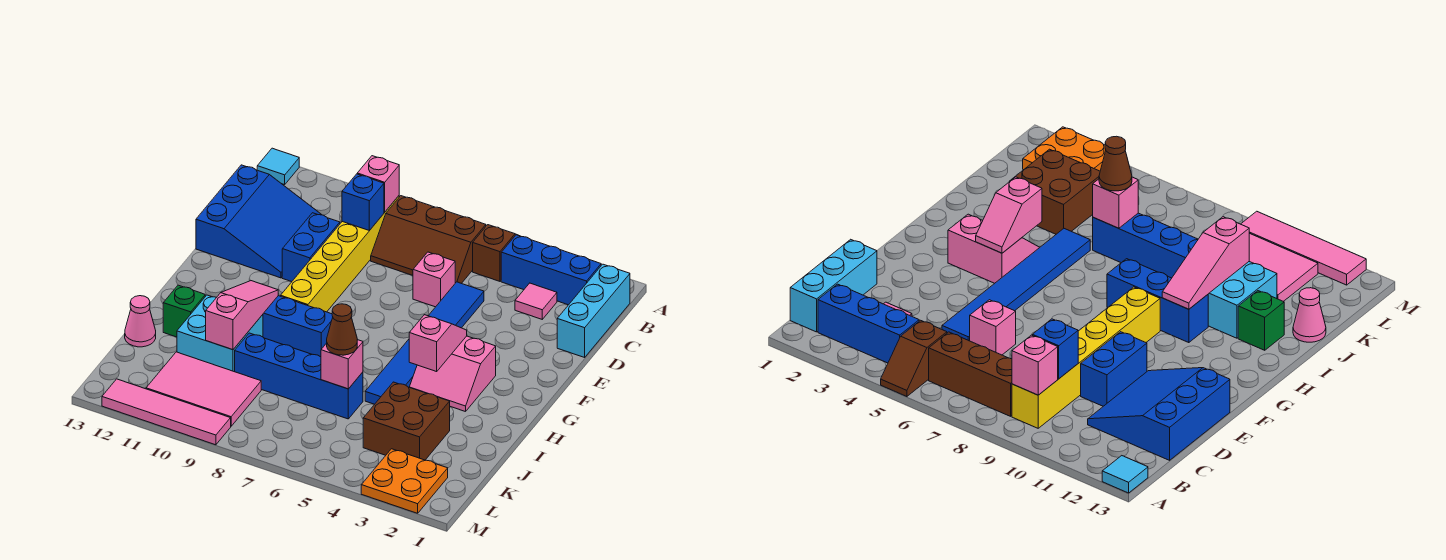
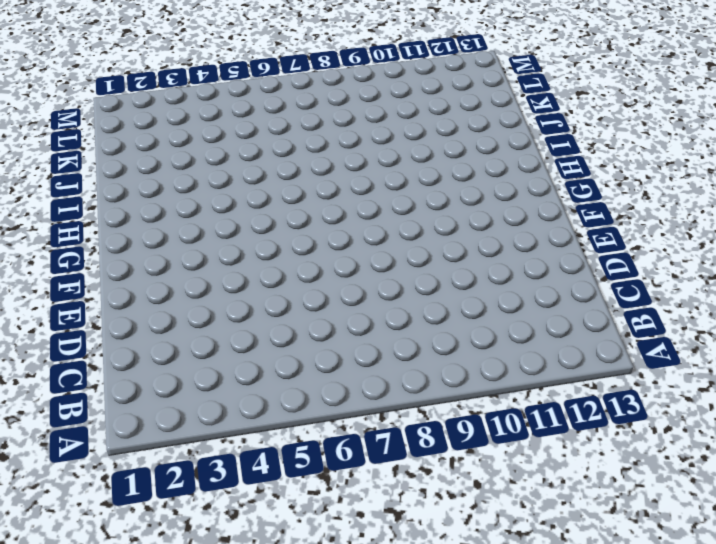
none -> brown slope A5:B5 level 1 top B
none -> cyan tile A13 level 1
none -> cyan brick B1:D1 level 1

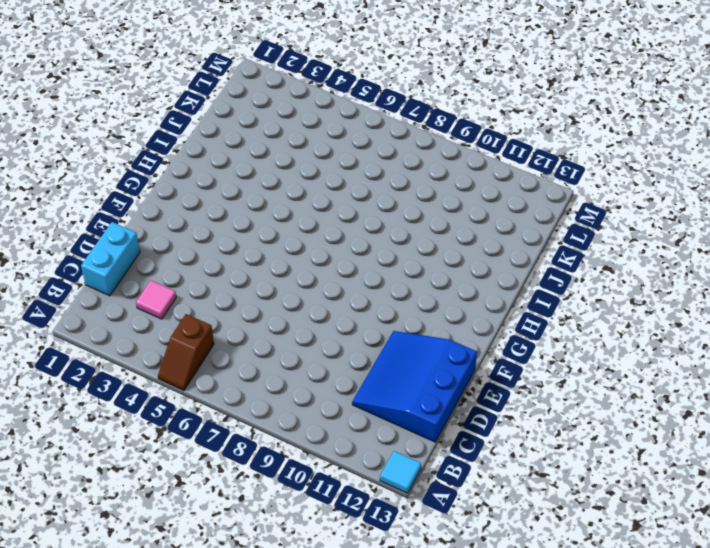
cyan brick C1:D1 level 1 -> cyan brick B1:D1 level 1
none -> blue brick B2:B4 level 1
none -> brown slope B6:C8 level 1 top B
none -> yellow brick B9:G9 level 1

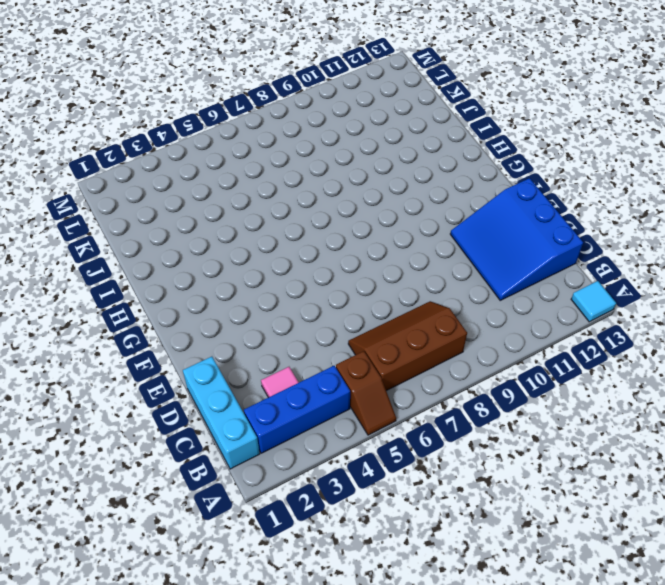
none -> yellow brick B9:G9 level 1
none -> blue tile D5:I5 level 1
none -> pink brick D6 level 1

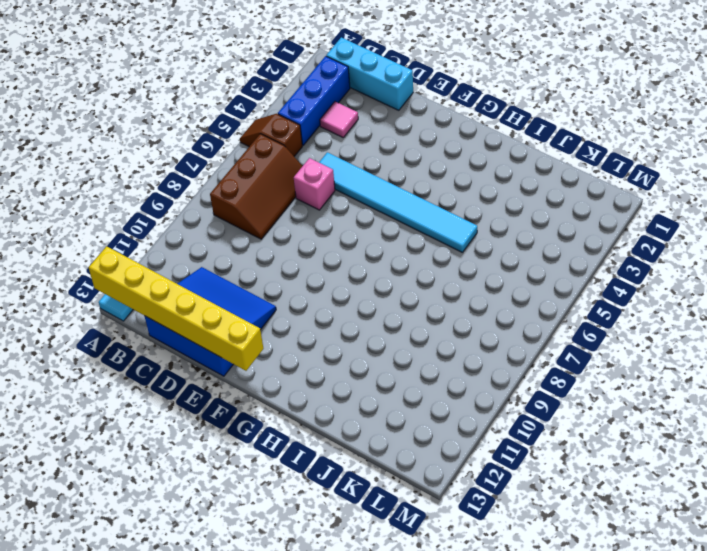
yellow brick A13:F13 level 2 -> yellow brick B9:G9 level 1
cyan tile D5:I5 level 1 -> blue tile D5:I5 level 1
none -> blue brick D10:E10 level 1
none -> pink slope G3:H4 level 1 top G
none -> blue brick H8:H10 level 1

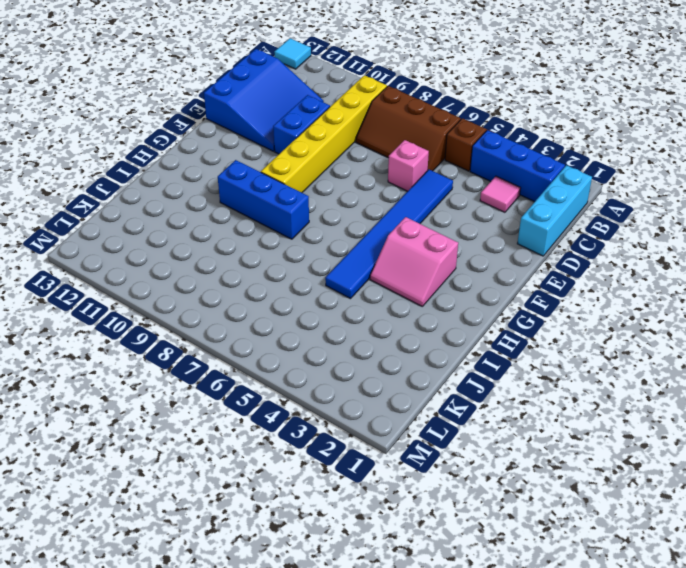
none -> cyan brick I10:J11 level 1
none -> green brick I12 level 1
none -> brown brick J3:K4 level 1

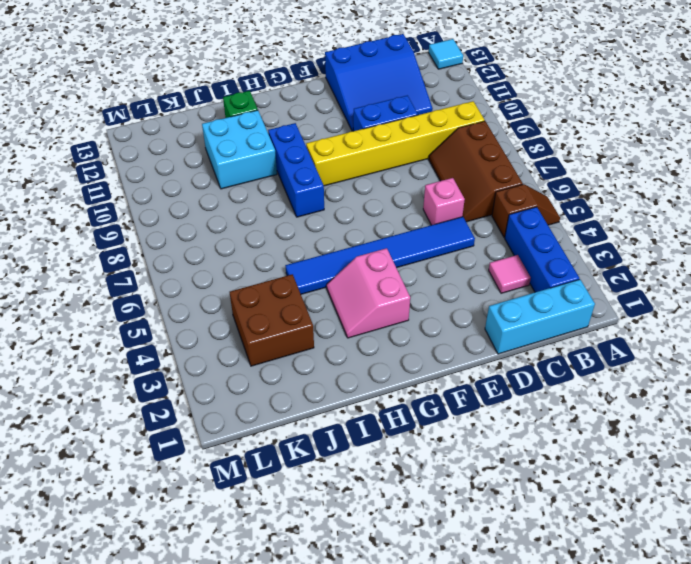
none -> blue brick J6:J9 level 1
none -> pink cone J13 level 1
none -> pink tile K9:L11 level 1

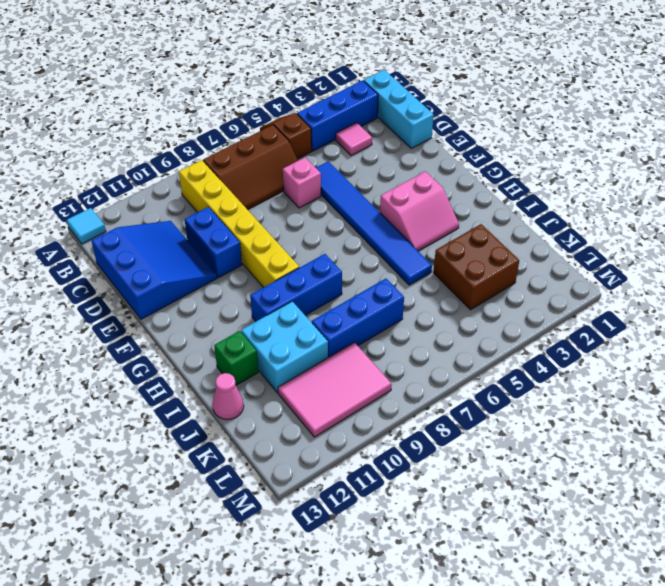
blue brick J7:J9 level 1 -> blue brick J6:J9 level 1
none -> orange plate L2:M3 level 1
none -> pink tile M9:M12 level 1
none -> pink brick B9 level 2

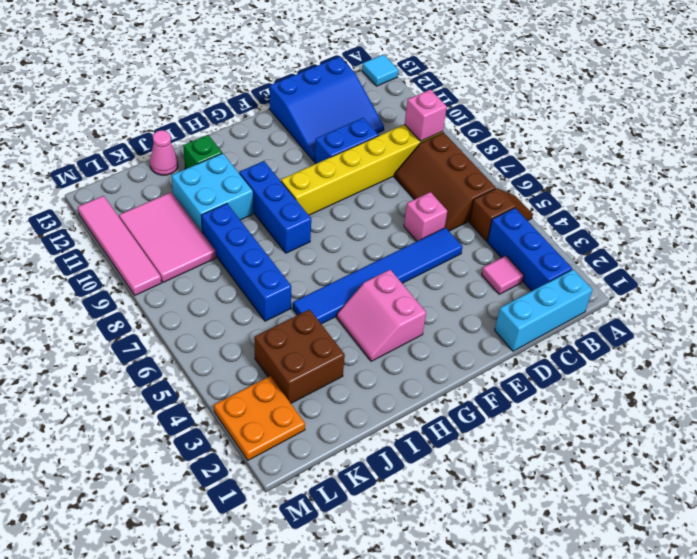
none -> blue brick C9 level 2
none -> pink slope G4:H4 level 2 top H
none -> pink slope H10:J10 level 2 top J

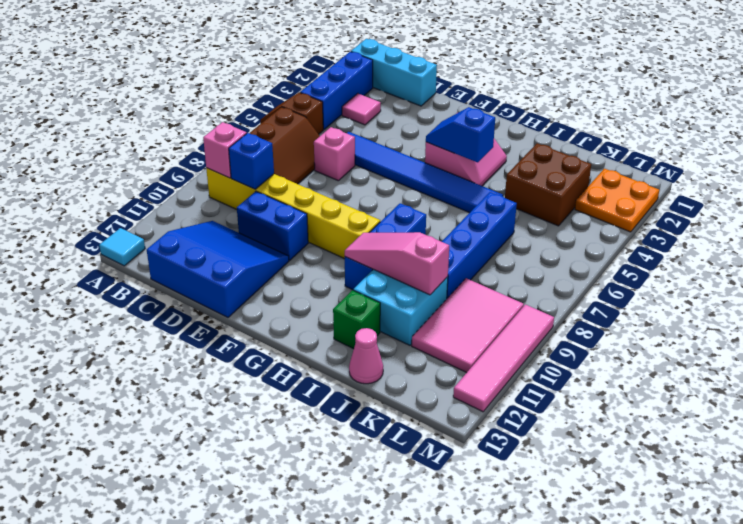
blue slope G4:H4 level 2 top H -> pink slope G4:H4 level 2 top H
none -> pink brick J6 level 2
none -> brown cone J6 level 3

